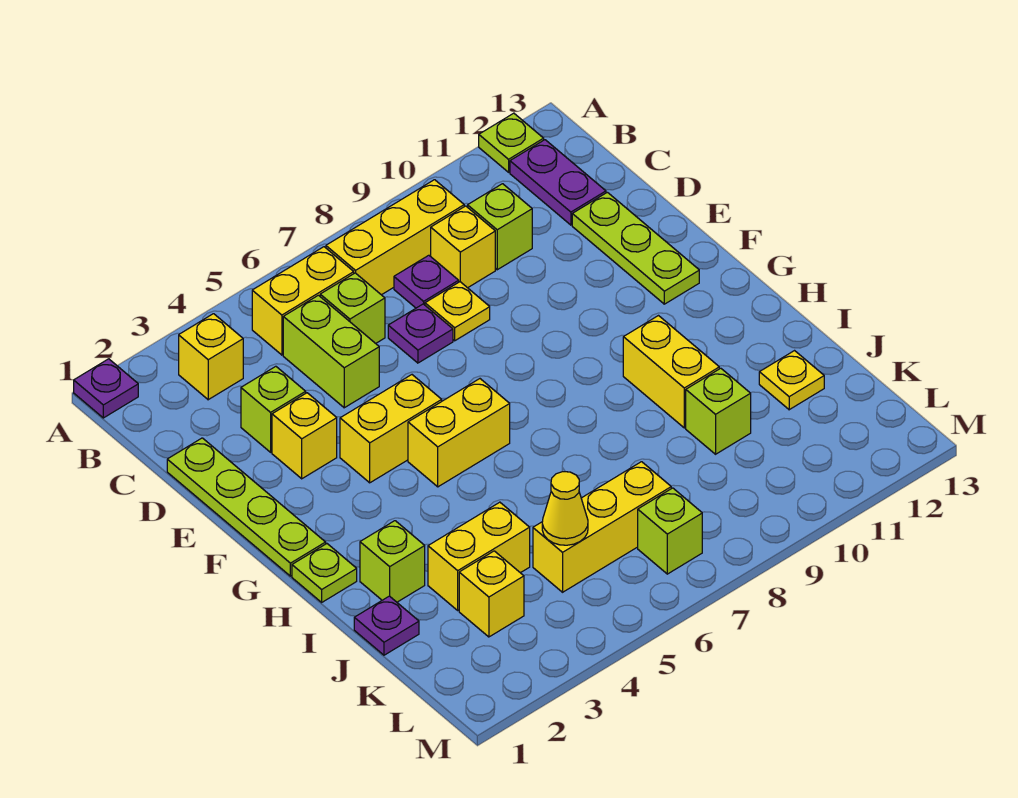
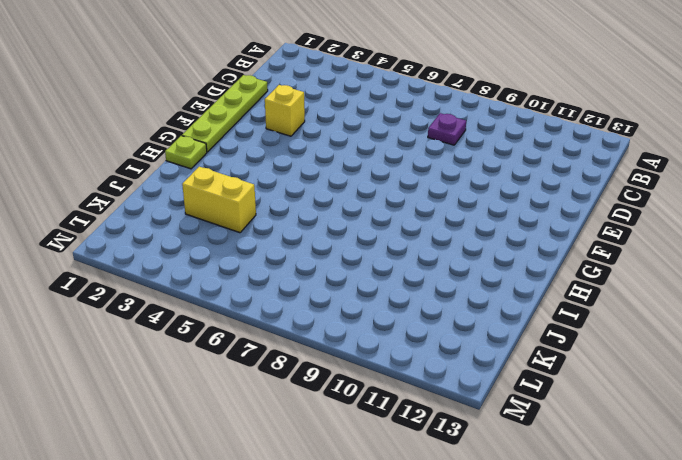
none -> purple plate A1 level 1
none -> lime plate A12 level 1
none -> yellow brick B3 level 1
none -> yellow brick B5:B6 level 1

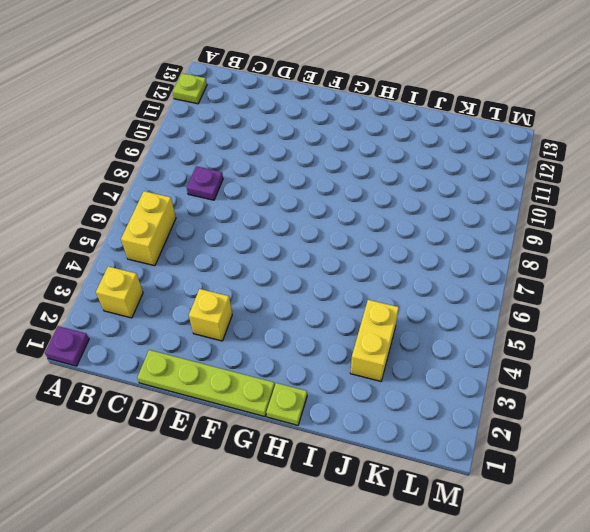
none -> yellow brick B7:B9 level 1
none -> purple plate B12:C12 level 1
none -> lime brick C5:D5 level 1
none -> lime brick C6 level 1

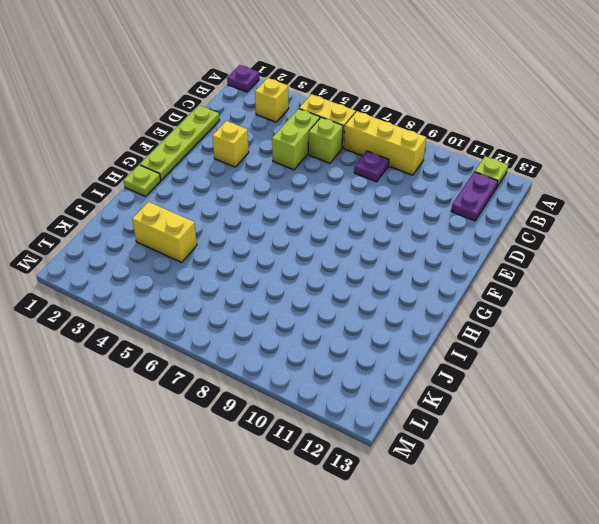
none -> yellow brick C9 level 1
none -> lime brick C10 level 1
none -> lime brick D3 level 1
none -> purple plate D7 level 1

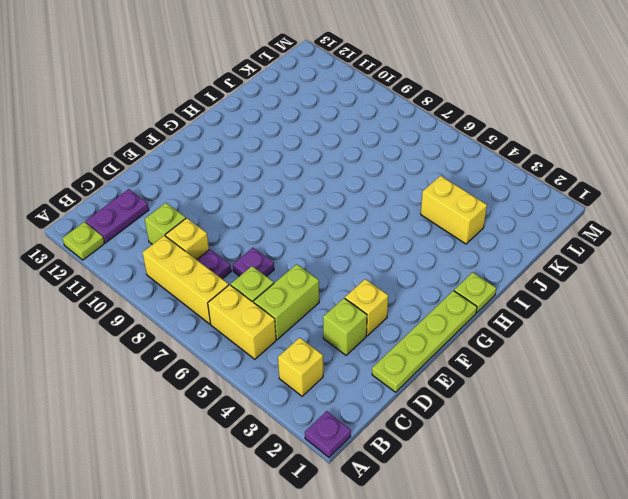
none -> yellow plate D8 level 1
none -> lime plate D12:F12 level 1
none -> yellow brick F4:F5 level 1
none -> yellow brick G5:G6 level 1

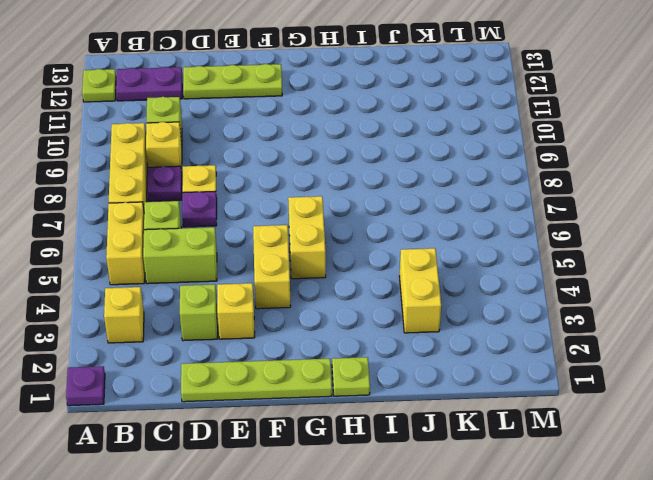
none -> yellow brick H10:I10 level 1
none -> lime brick I2 level 1
none -> purple plate J1 level 1
none -> lime brick J10 level 1

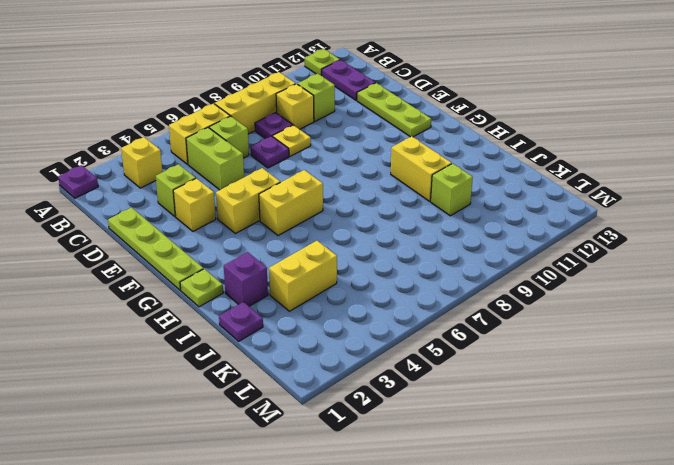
purple brick I2 level 1 -> lime brick I2 level 1
none -> yellow plate J12 level 1
none -> yellow brick K3 level 1
none -> yellow brick K5:K7 level 1
none -> lime brick L7 level 1

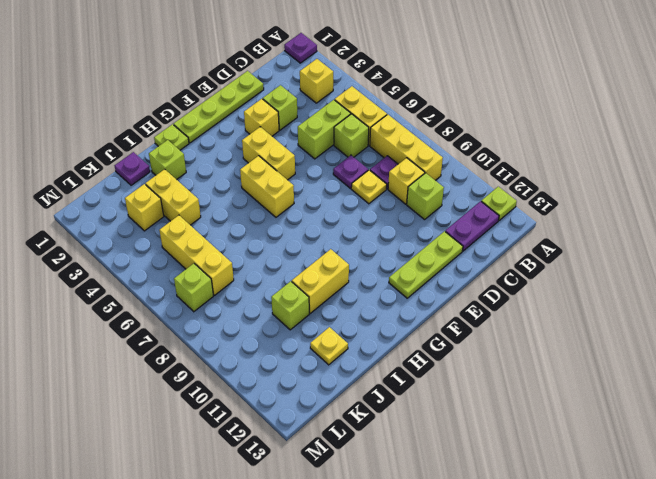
none -> yellow cone K5 level 2

